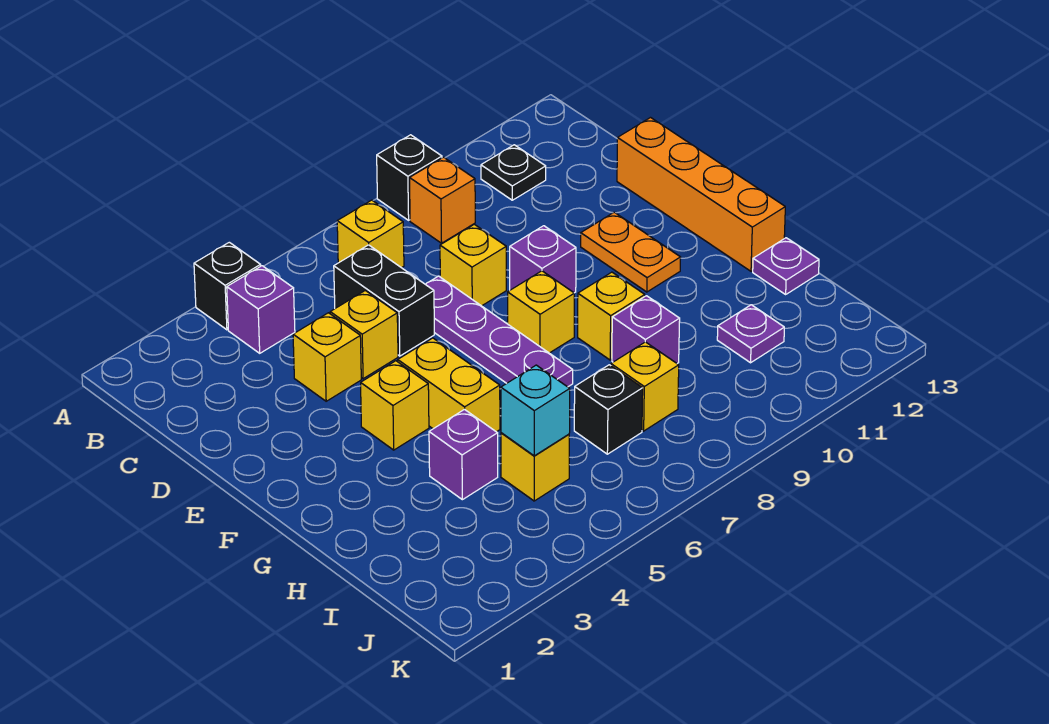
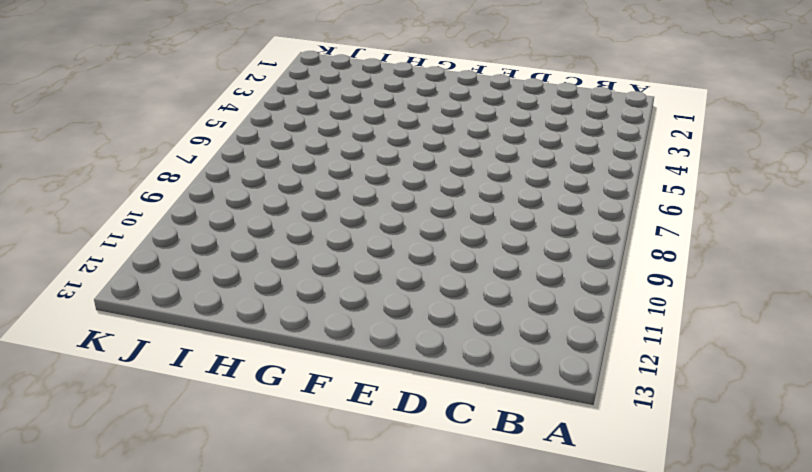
none -> black brick A4 level 1
none -> black brick A9 level 1
none -> purple brick B4 level 1

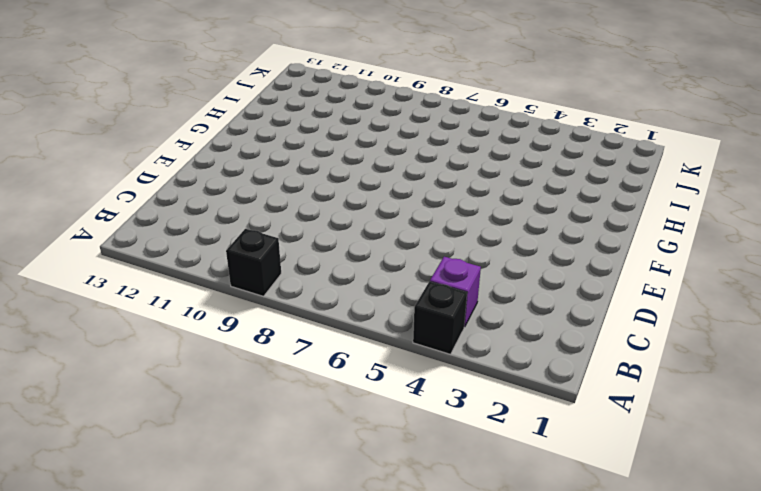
none -> yellow brick B7 level 1
none -> orange brick B9 level 1
none -> black plate B11 level 1

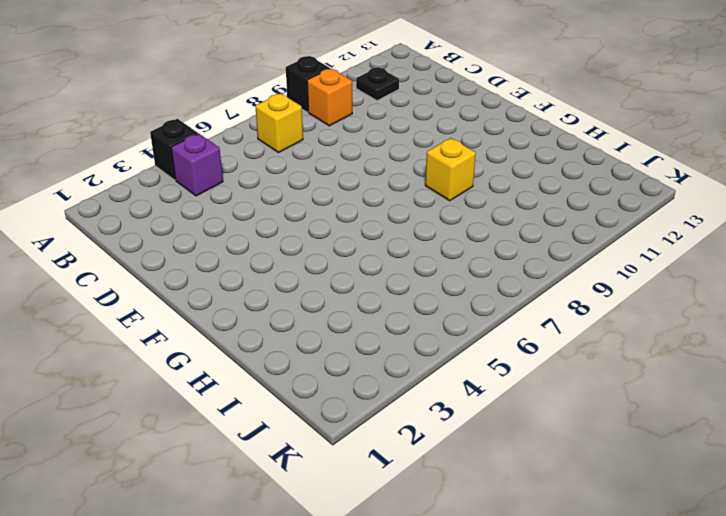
none -> black brick C6:D6 level 1
none -> yellow brick D4 level 1
none -> yellow brick D5 level 1

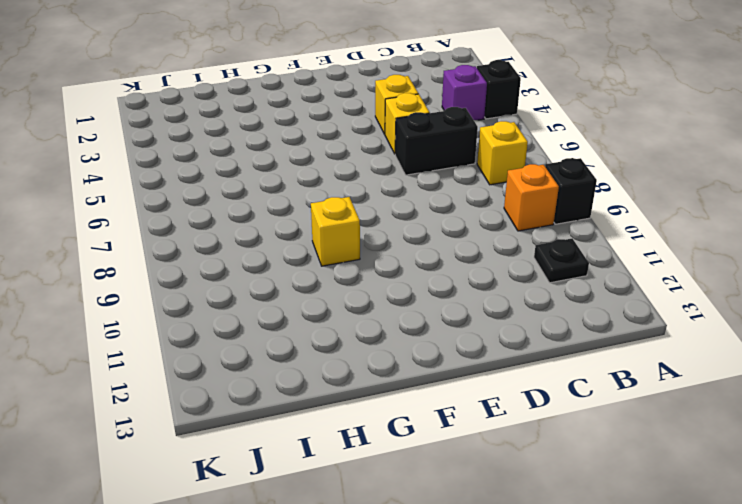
none -> purple plate D7:G7 level 1
none -> yellow brick D8 level 1
none -> orange brick D13:G13 level 1

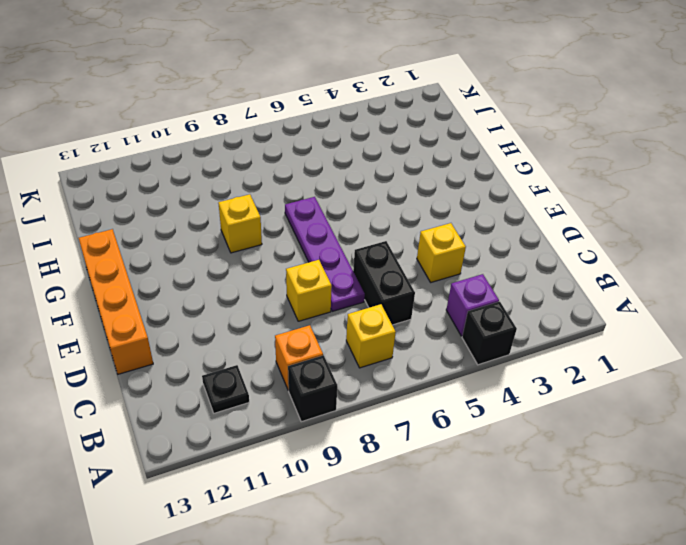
none -> yellow brick D5 level 1
none -> purple brick E9 level 1
none -> orange plate E11:F11 level 1

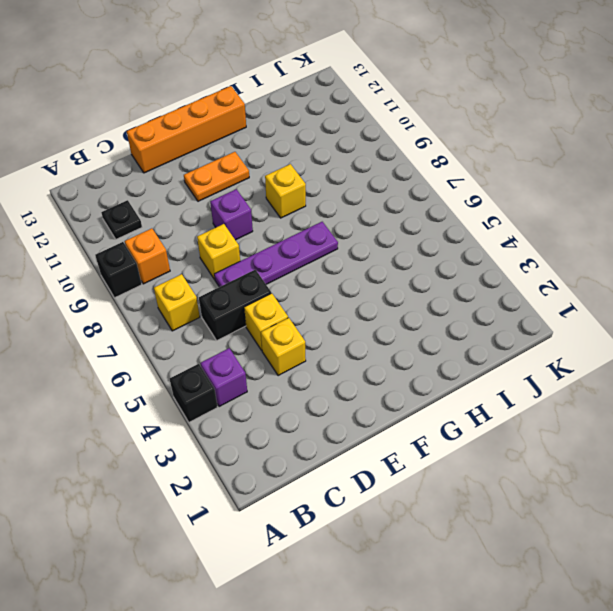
none -> yellow brick F4 level 1
none -> yellow brick F5:G5 level 1
none -> yellow brick F8 level 1

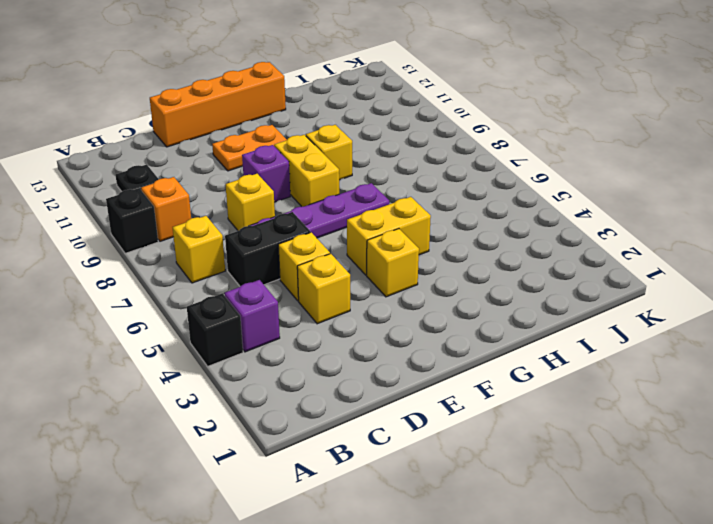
yellow brick F8:F9 level 1 -> yellow brick F8 level 1
none -> purple brick H4 level 1
none -> purple brick H9 level 1
none -> purple plate H13 level 1

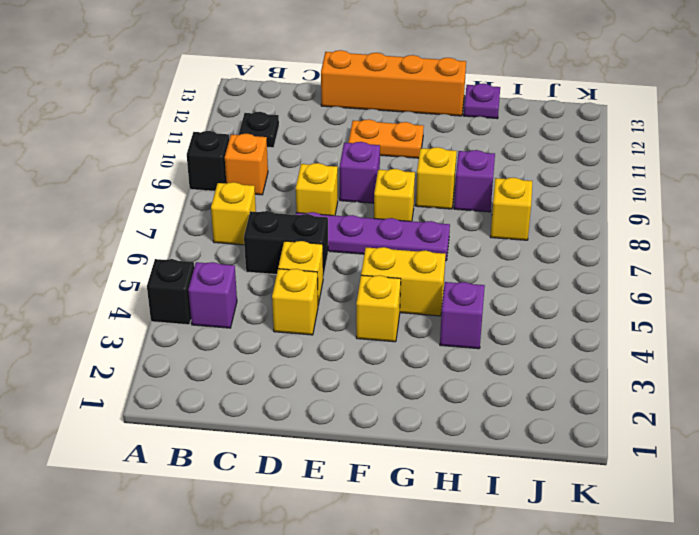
none -> yellow brick I5 level 1
none -> black brick I7 level 1
none -> purple plate I11 level 1

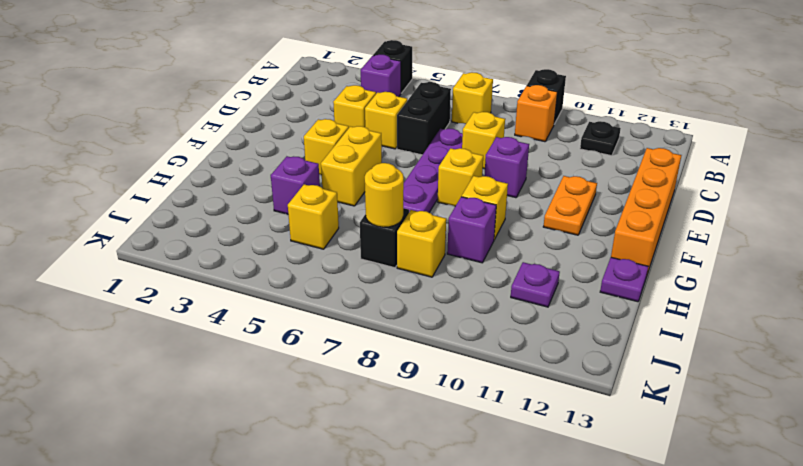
yellow round brick I7 level 2 -> none
none -> cyan brick I5 level 2

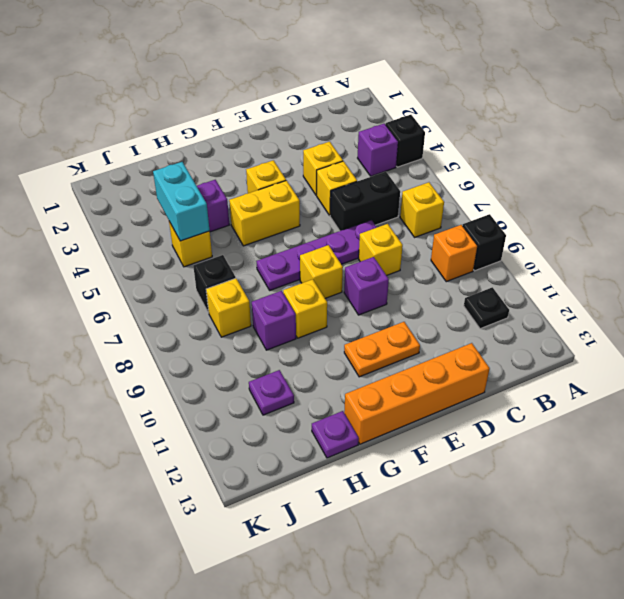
cyan brick I4:I5 level 2 -> cyan brick I5 level 2

